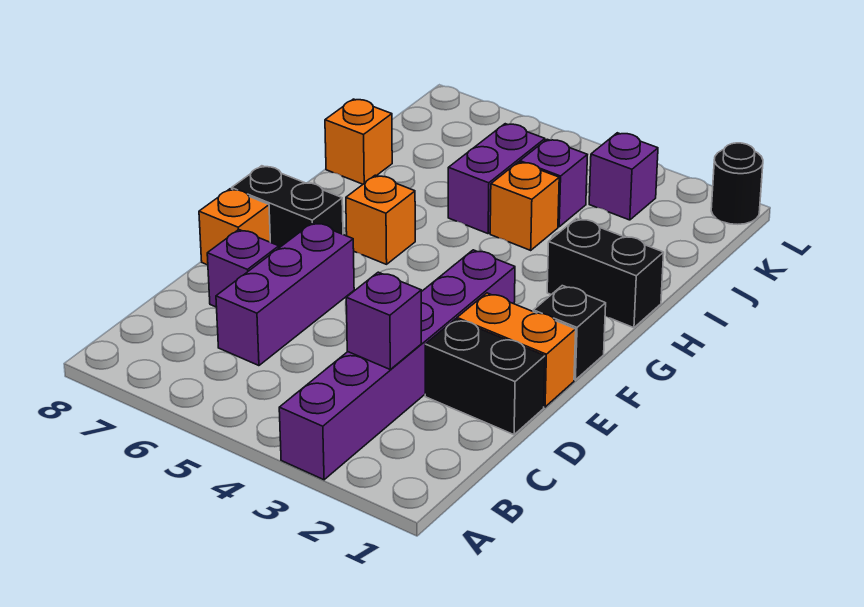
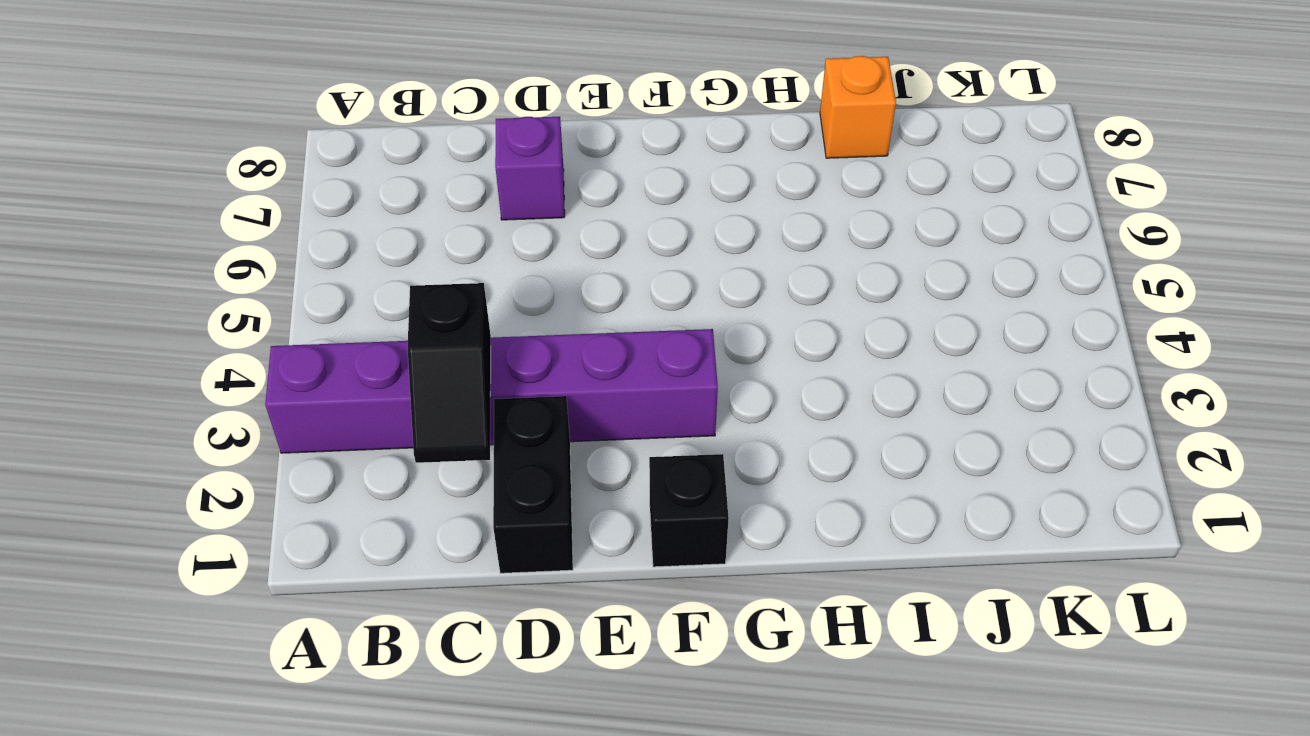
black slope C2:C3 level 2 top 3 -> purple brick C3 level 2
none -> purple brick C6:E6 level 1
none -> orange brick E1:E2 level 1
none -> orange brick E8 level 1

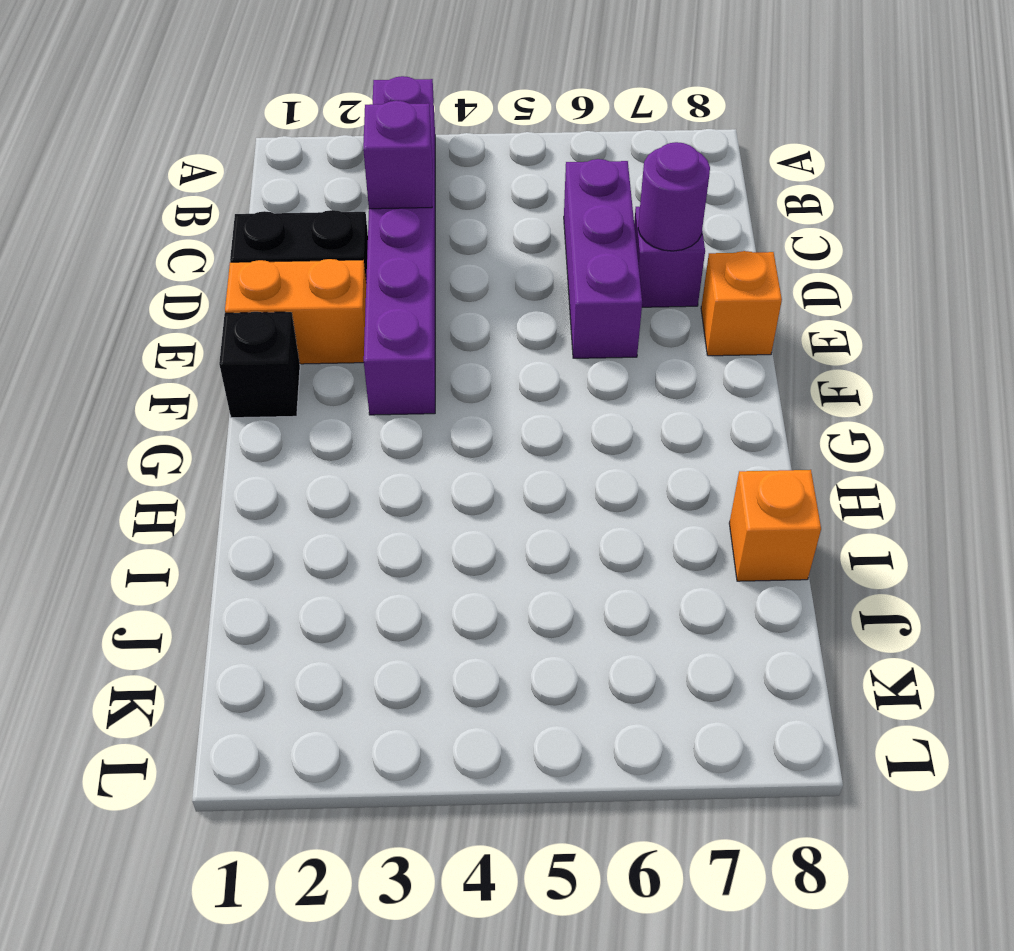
purple round brick D7 level 2 -> none
none -> black brick F7:F8 level 1
none -> orange brick G6 level 1
none -> black brick H1:H2 level 1

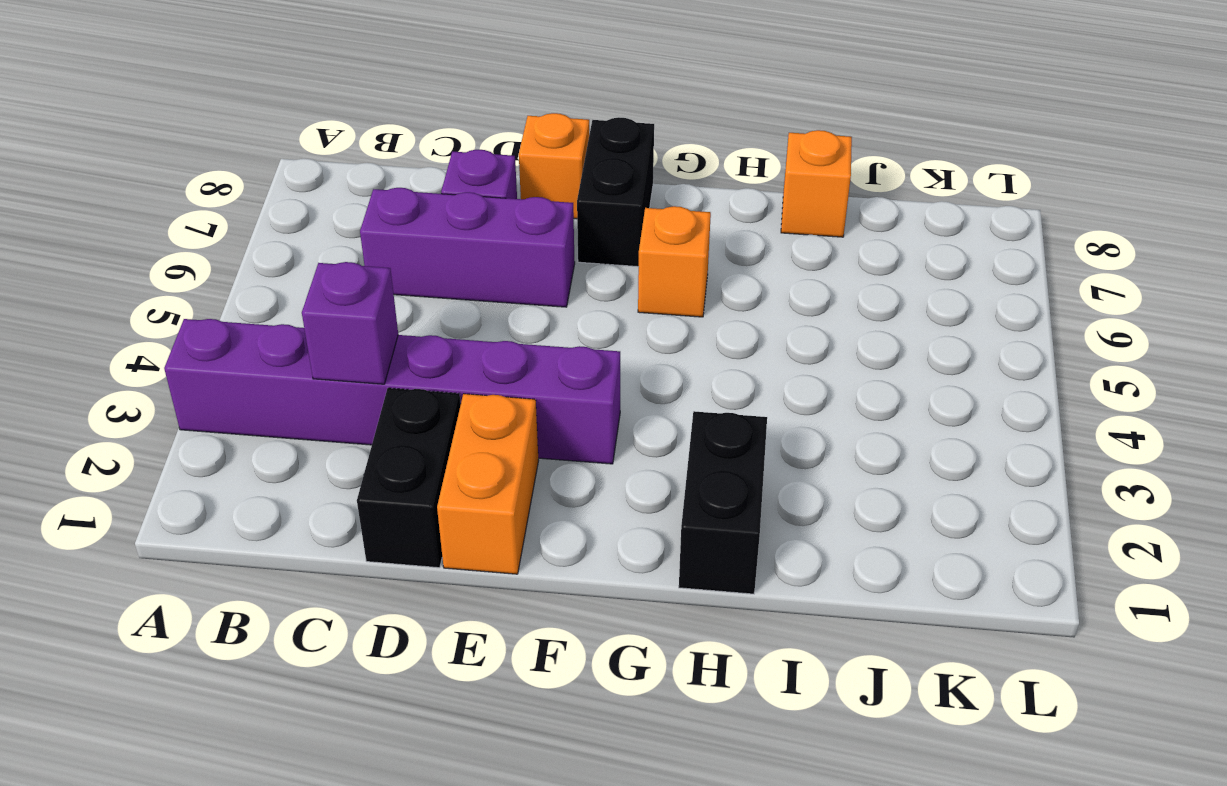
none -> black brick F1 level 1
none -> orange brick I4 level 1
none -> purple brick I5:J5 level 1

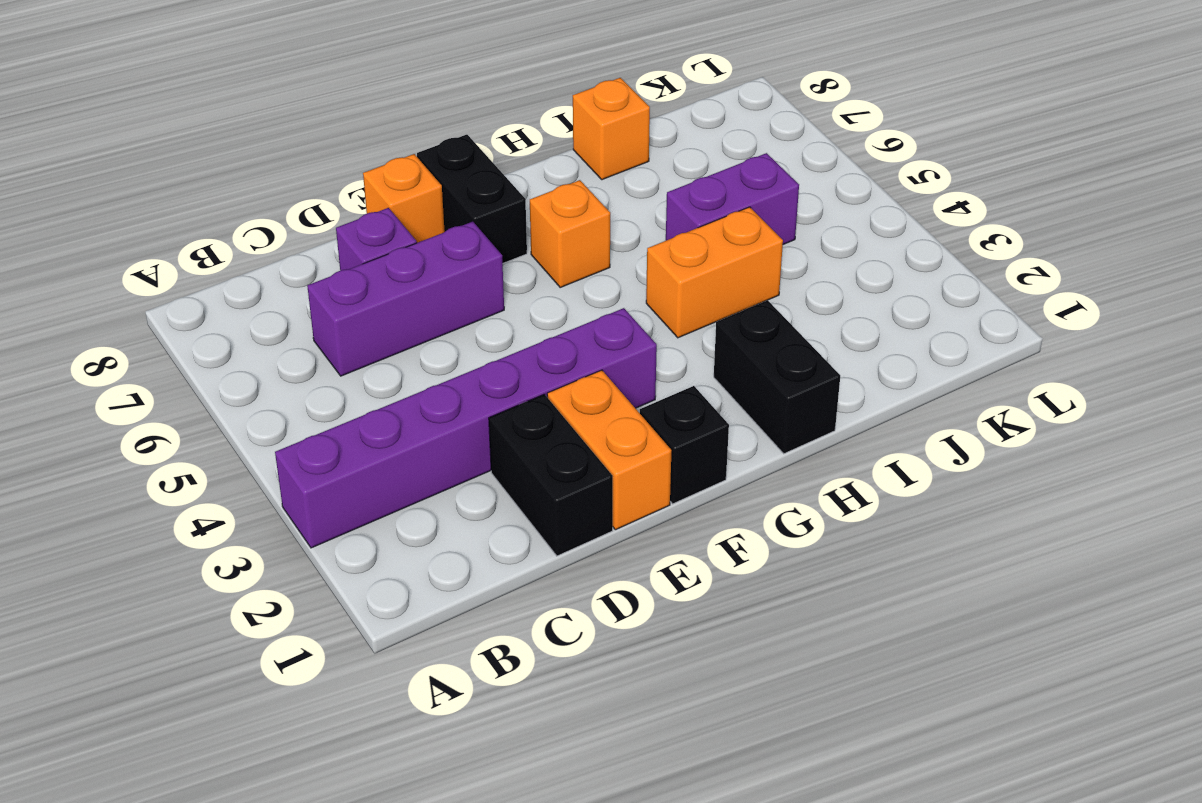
orange brick H4:I4 level 1 -> orange brick I4 level 1
none -> purple brick J4 level 1
none -> purple brick K3 level 1
none -> black round brick L1 level 1

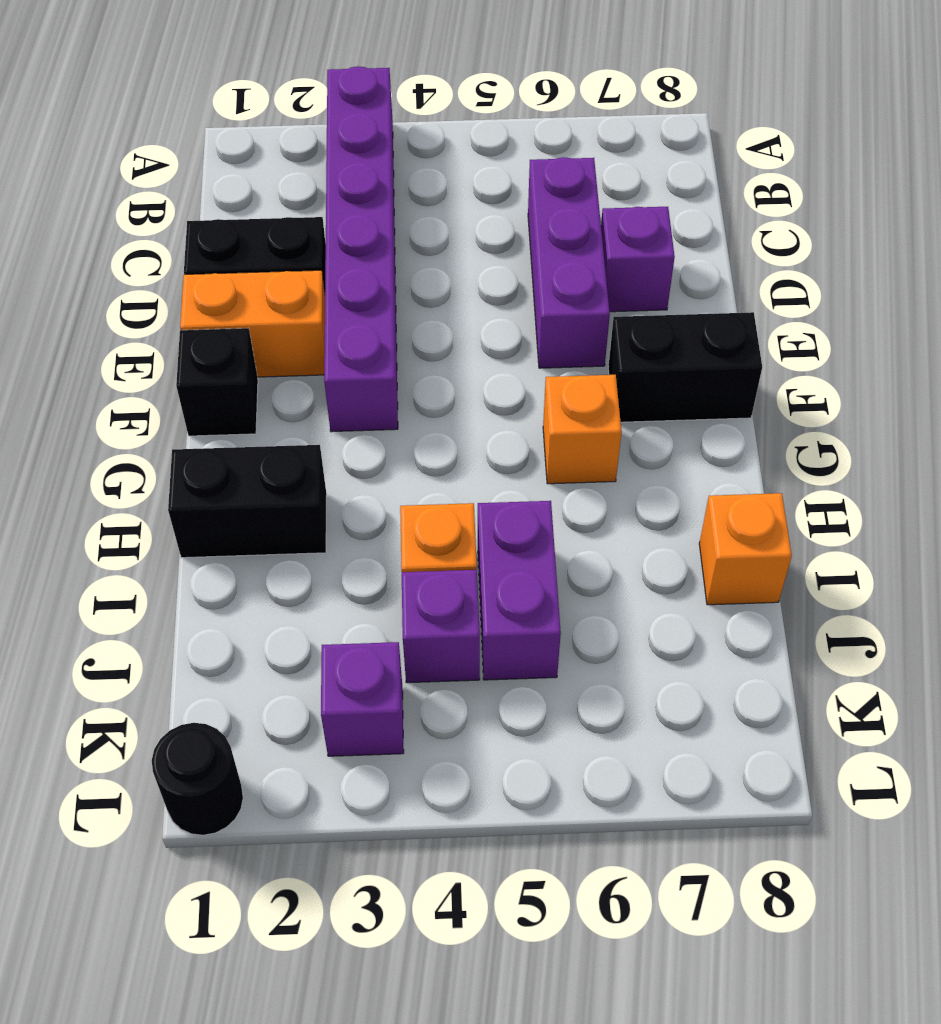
none -> orange brick E8 level 1
none -> purple brick C3 level 2

